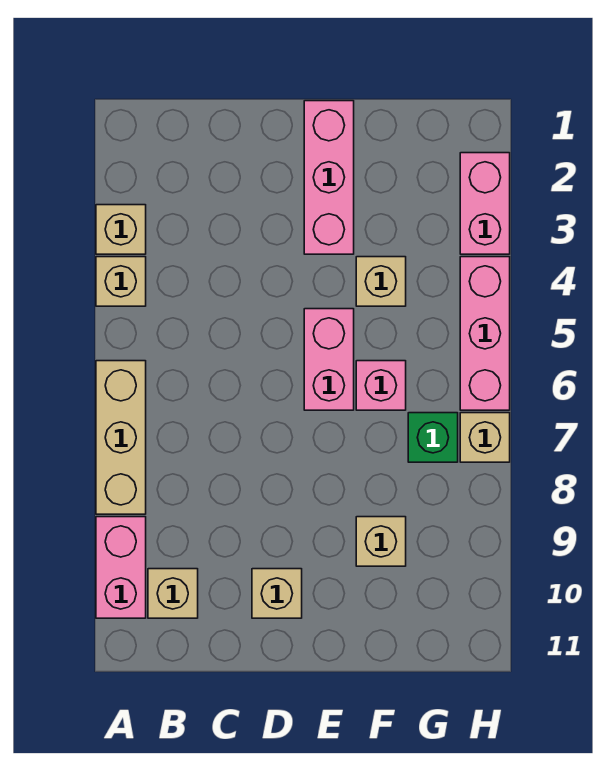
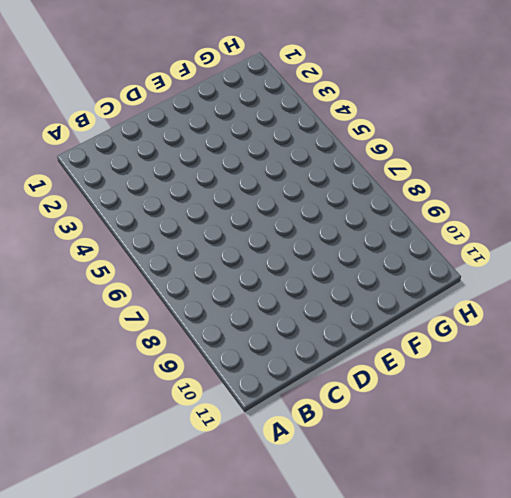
none -> tan brick A3 level 1
none -> tan brick A4 level 1
none -> tan brick A6:A8 level 1

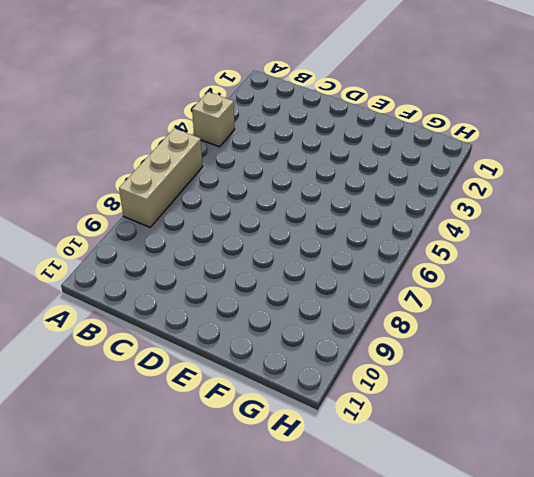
none -> tan brick A3 level 1
none -> pink brick A9:A10 level 1
none -> tan brick B10 level 1

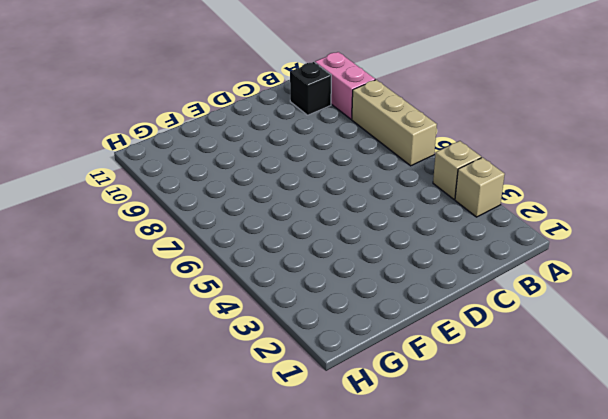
black brick B10 level 1 -> tan brick B10 level 1
none -> tan brick D10 level 1
none -> pink brick E1:E3 level 1
none -> pink brick E5:E6 level 1

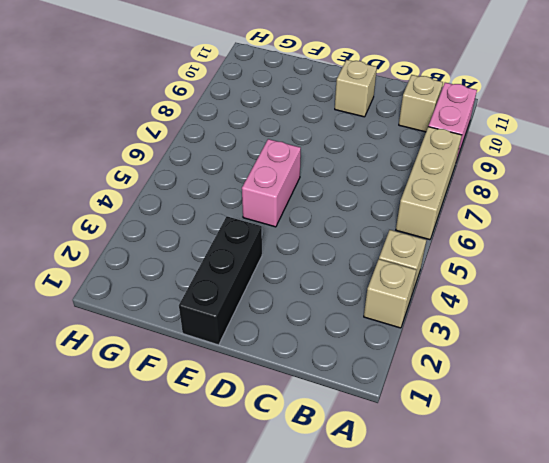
black brick E1:E3 level 1 -> pink brick E1:E3 level 1
none -> tan brick F4 level 1
none -> pink brick F6 level 1
none -> tan brick F9 level 1

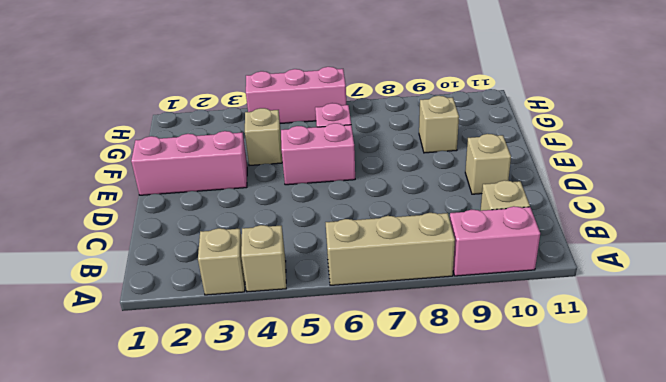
none -> green brick G7 level 1
none -> pink brick H2:H3 level 1
none -> tan brick H7 level 1

